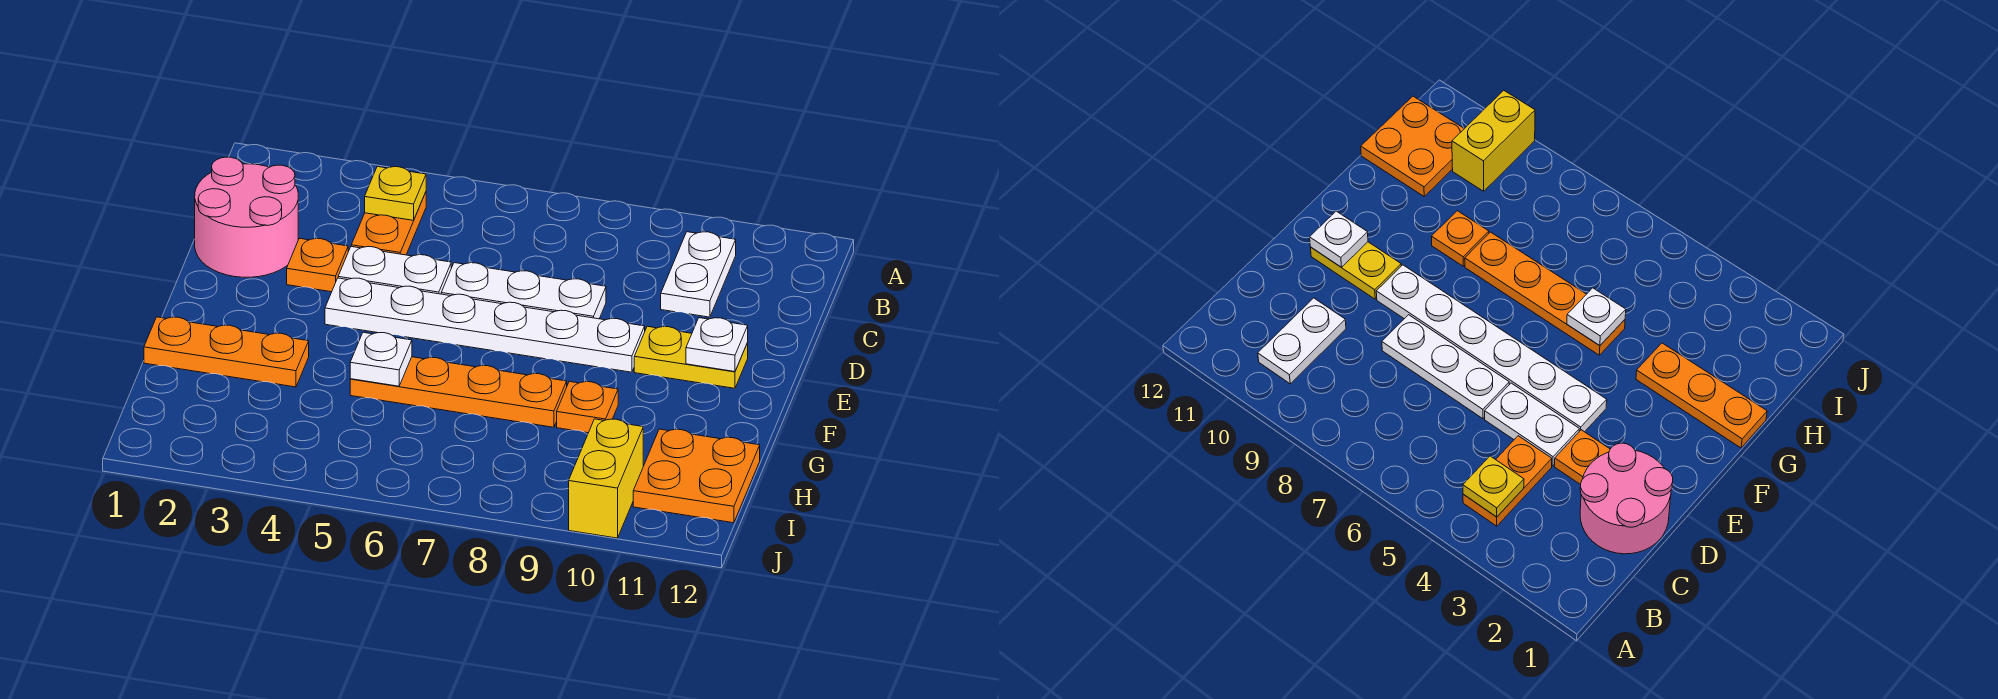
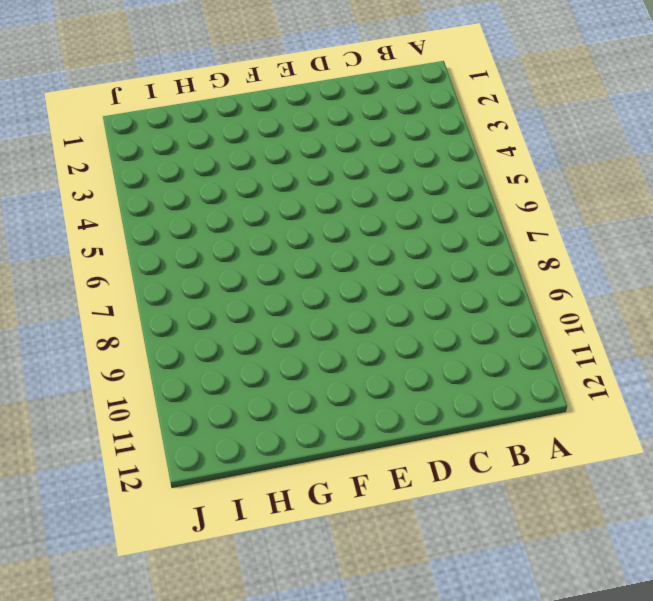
none -> orange plate B4:C4 level 1
none -> white plate B10:C10 level 1
none -> pink round brick C1:D2 level 1

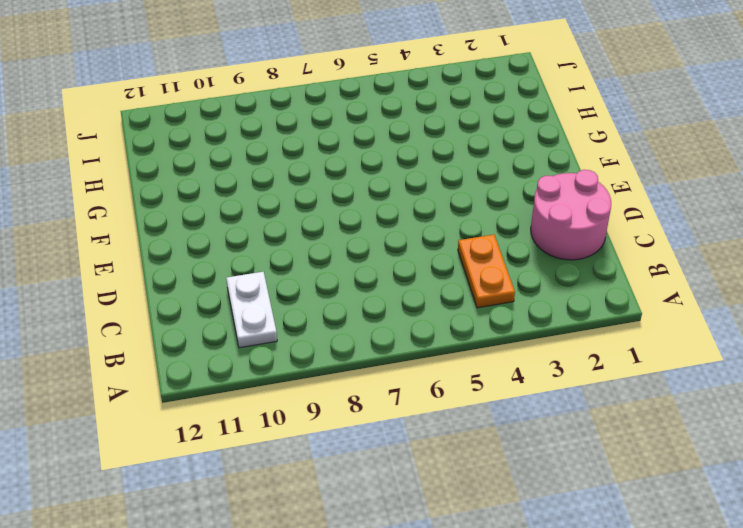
none -> orange plate D3 level 1
none -> white plate D4:D5 level 1
none -> white plate D6:D8 level 1

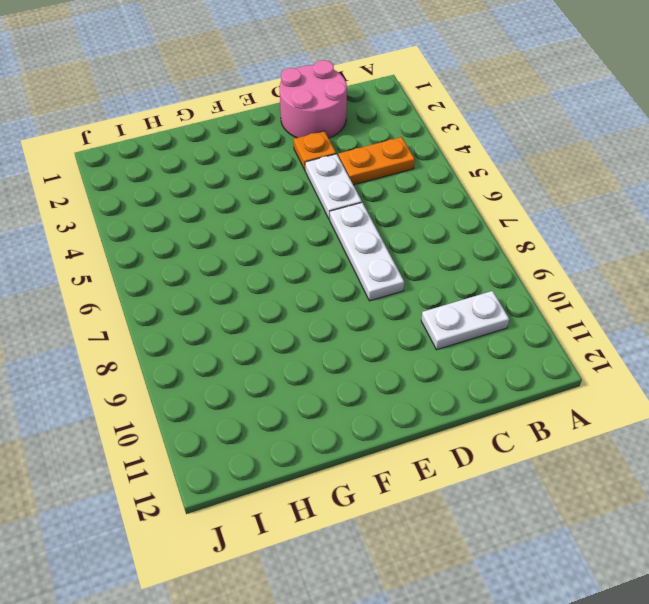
none -> white plate E4:E9 level 1
none -> yellow plate E10:E11 level 1
none -> orange plate G1:G3 level 1

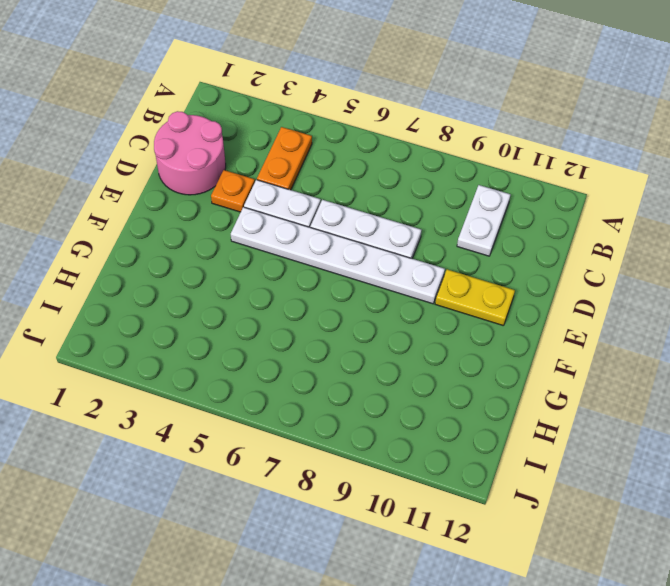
none -> orange plate G1:G3 level 1
none -> orange plate G5:G8 level 1
none -> orange plate G9 level 1

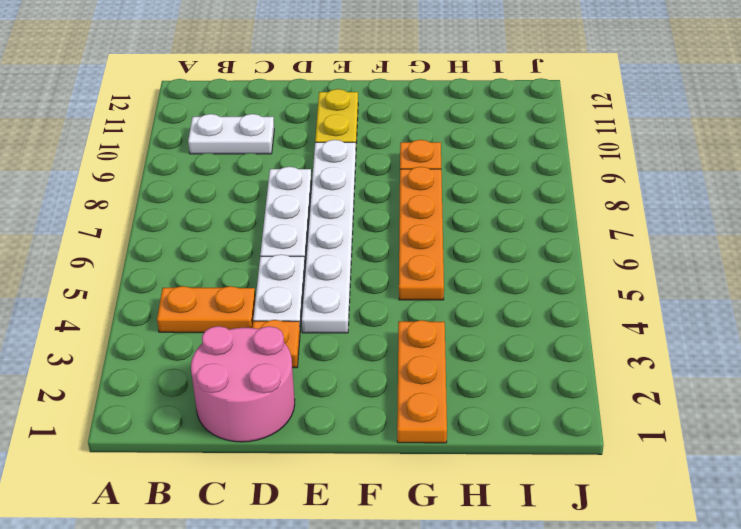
none -> orange plate H11:I12 level 1
none -> yellow brick I10:J10 level 1
none -> yellow plate B4 level 2

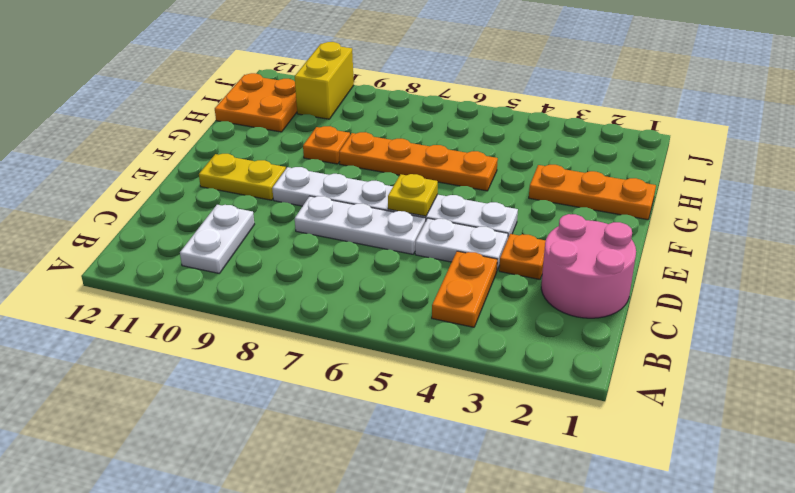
yellow plate E6 level 2 -> yellow plate B4 level 2
none -> white plate E11 level 2
none -> white plate G5 level 2

